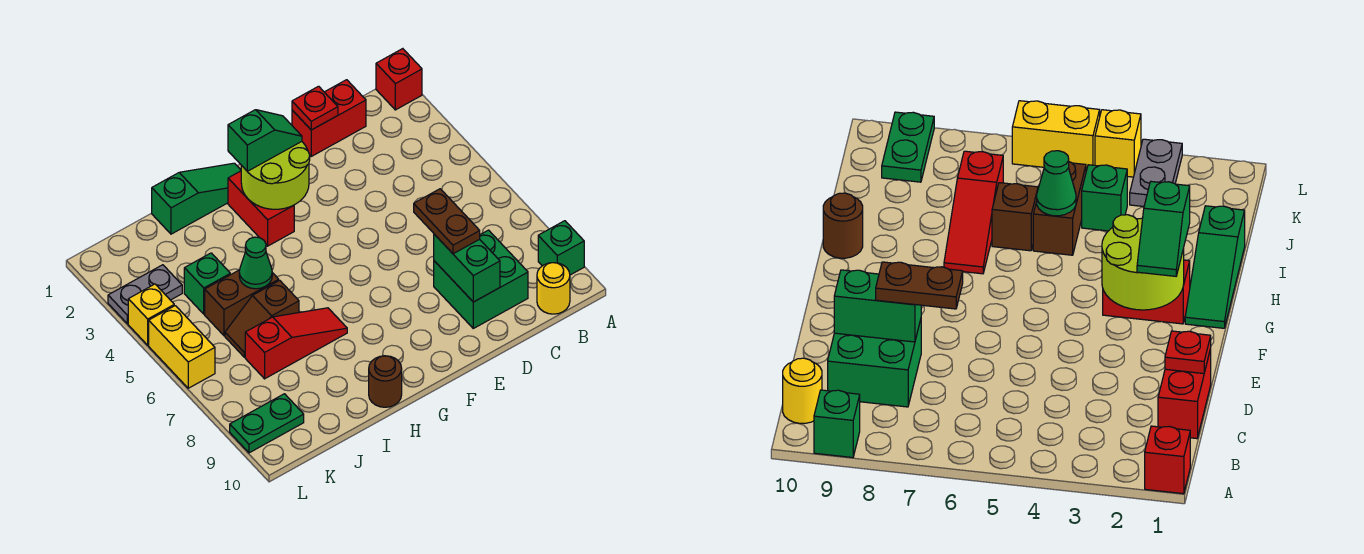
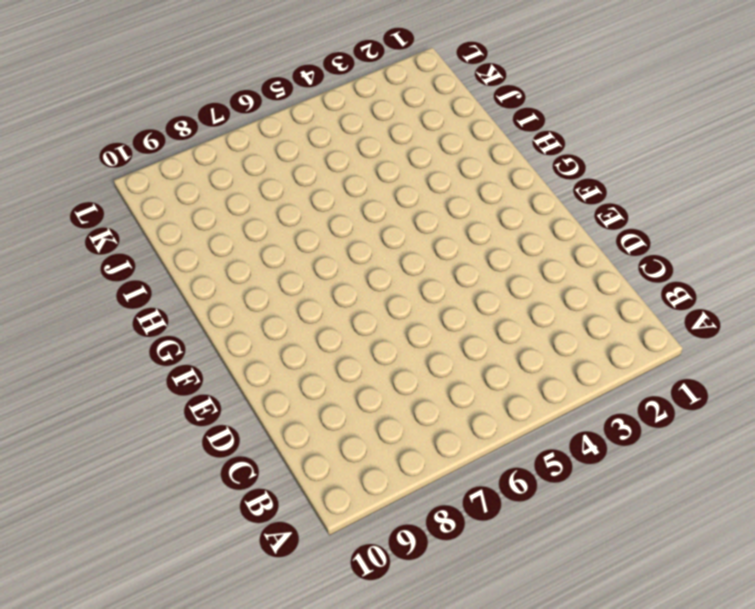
none -> red brick A1 level 1
none -> green brick A9 level 1
none -> yellow round brick B10 level 1

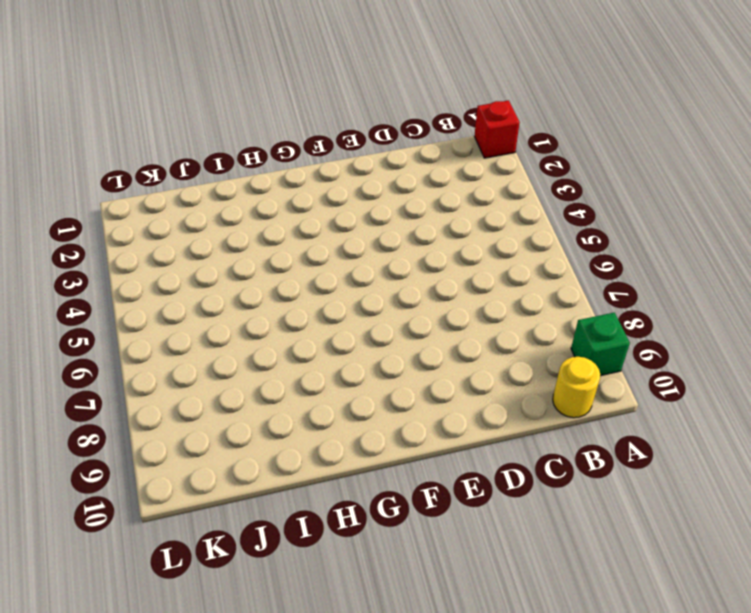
none -> red brick C1:D1 level 1
none -> green brick C8:D9 level 1
none -> green slope G1:I1 level 1 top I

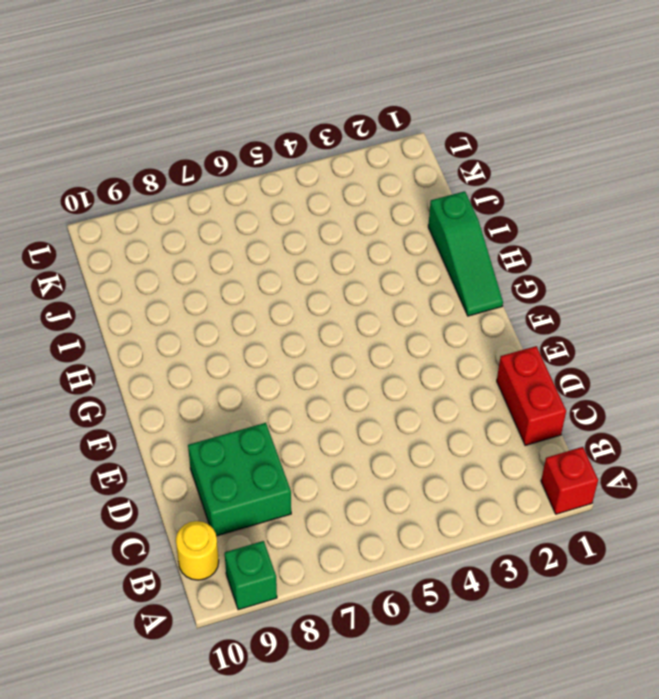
none -> red brick G2:G3 level 1
none -> red slope H7:J7 level 1 top J
none -> brown round brick H10 level 1

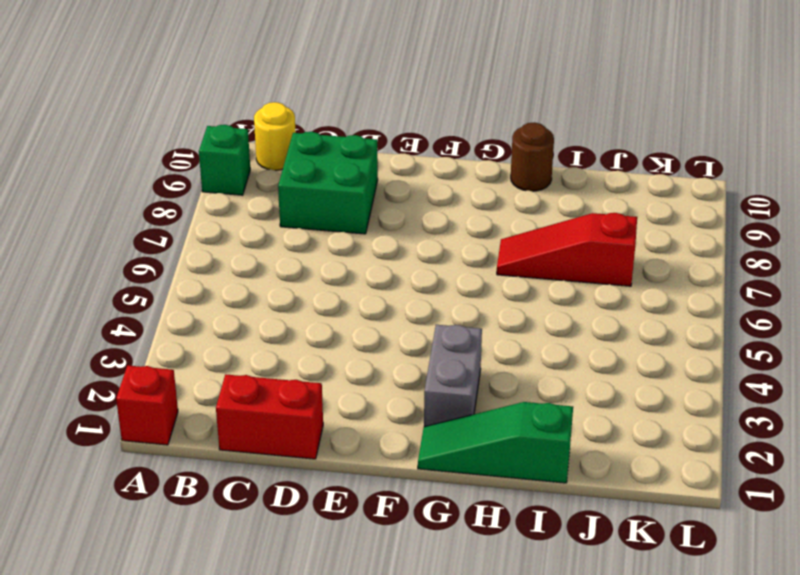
grey brick G2:G3 level 1 -> red brick G2:G3 level 1
none -> brown brick I5:J5 level 1
none -> brown slope I6:J6 level 1 top I
none -> green brick J4 level 1

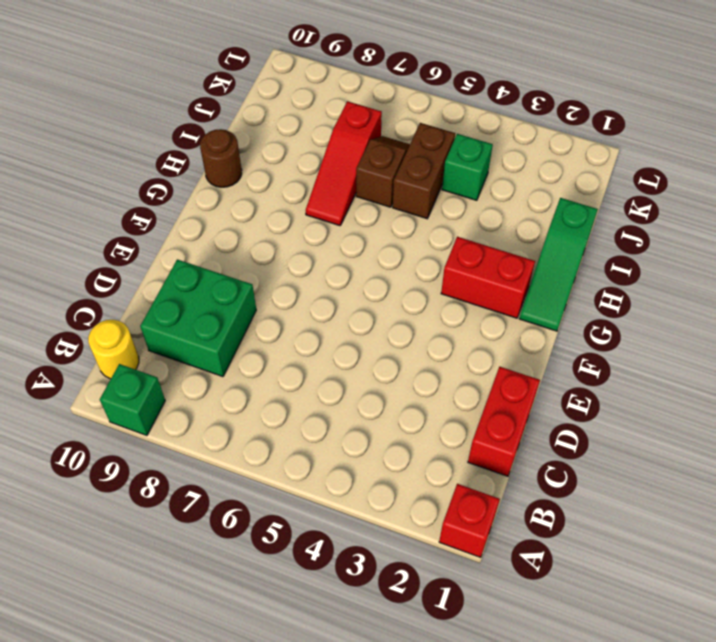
none -> grey plate K3:L3 level 1
none -> green plate K9:L9 level 1
none -> yellow brick L4 level 1

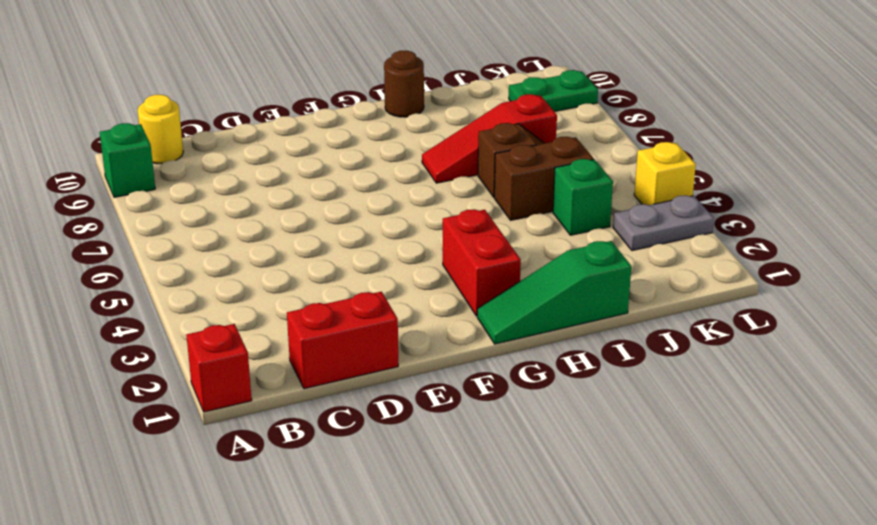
none -> green brick C8:D9 level 1
none -> yellow brick L5:L6 level 1
none -> red plate D1 level 2

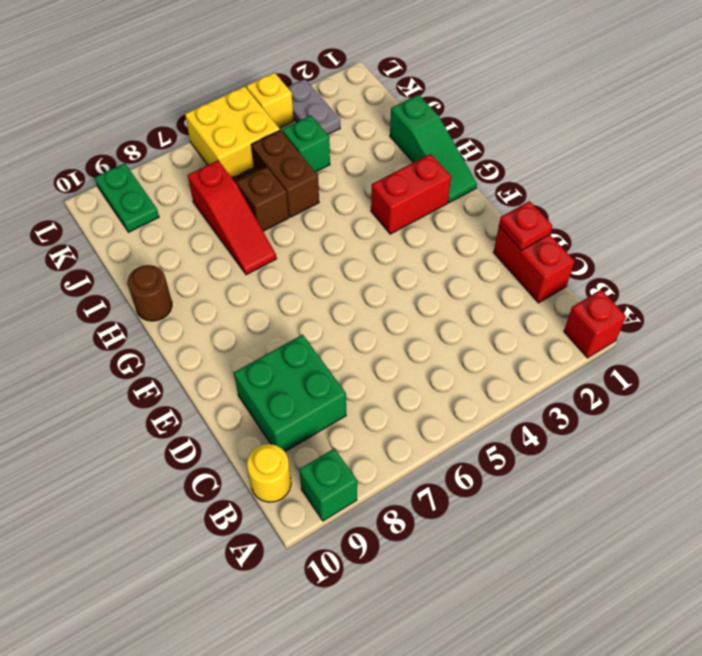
yellow brick K5:L6 level 1 -> yellow brick L5:L6 level 1
none -> green brick D8:D9 level 2
none -> lime round brick F2:G3 level 2
none -> green cone I5 level 2

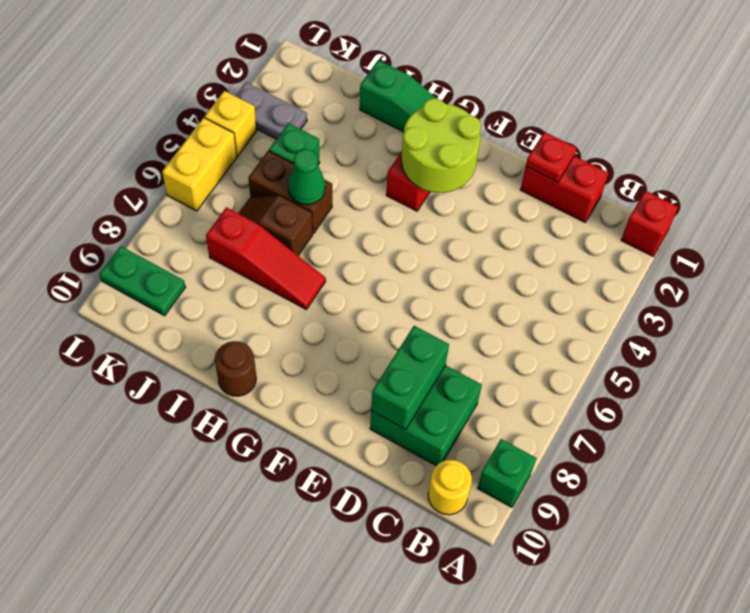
none -> brown plate D7:D8 level 3
none -> green slope F2:G2 level 3 top G

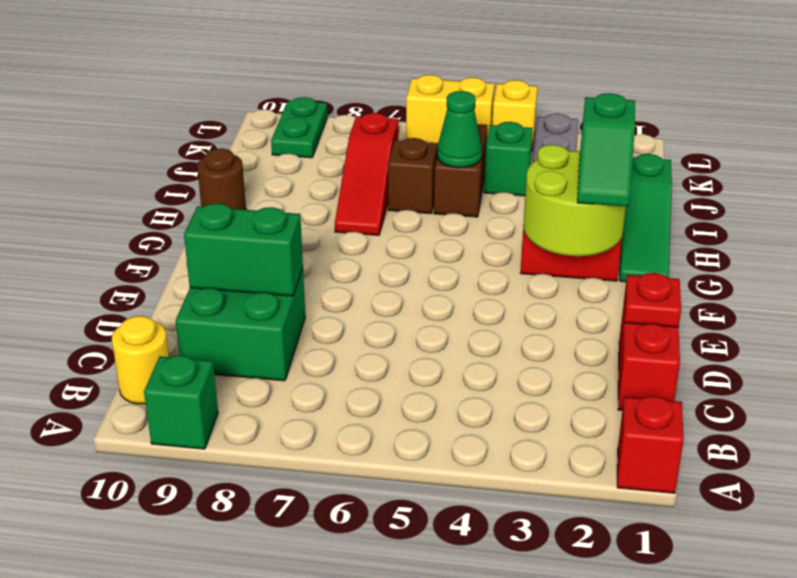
none -> brown plate D7:D8 level 3

